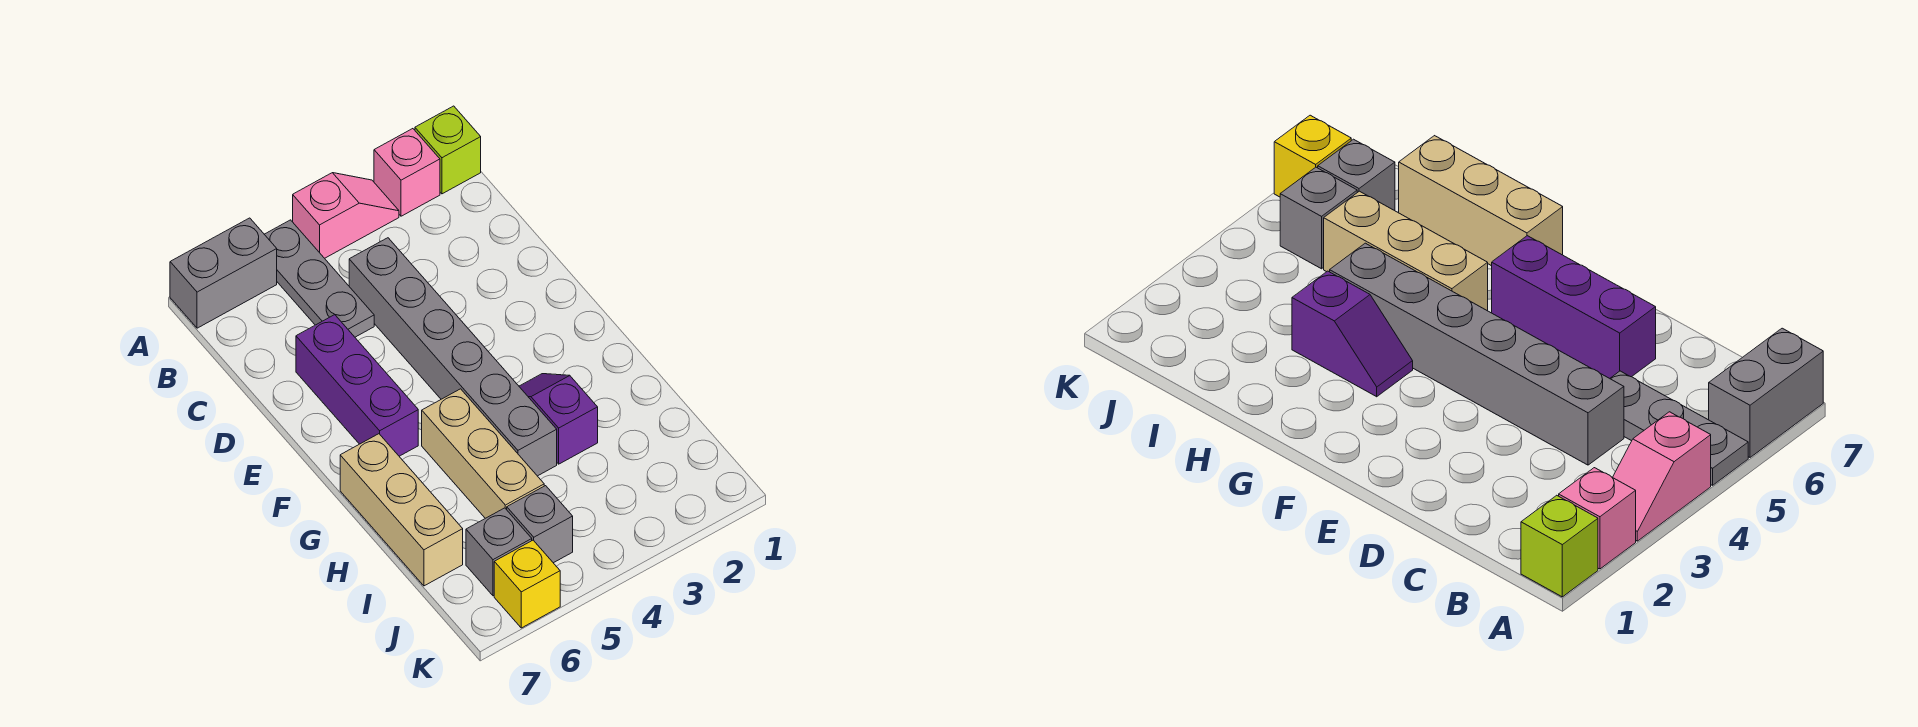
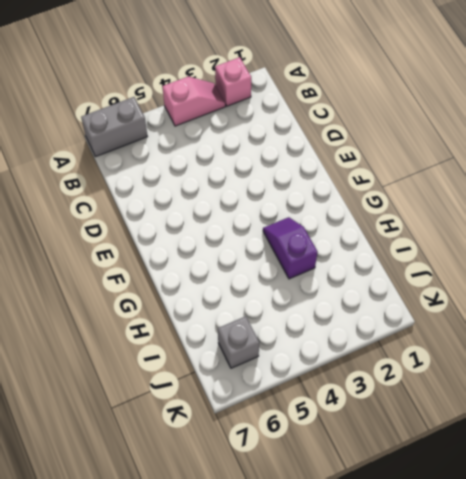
none -> lime brick A1 level 1
none -> grey plate A5:C5 level 1
none -> grey brick C4:H4 level 1

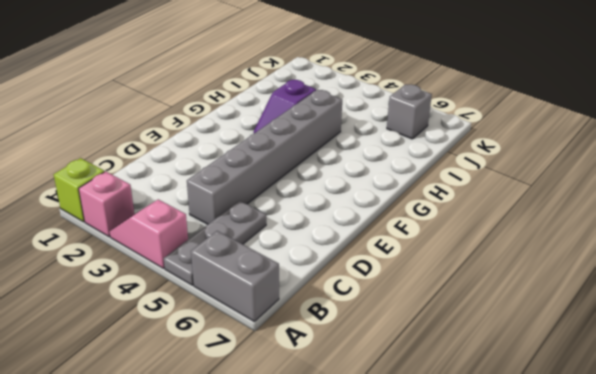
none -> purple brick D6:F6 level 1
none -> tan brick G5:I5 level 1
none -> tan brick G7:I7 level 1

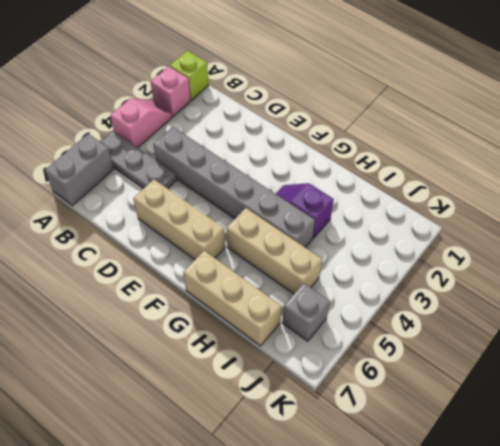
tan brick D6:F6 level 1 -> purple brick D6:F6 level 1
none -> grey brick J5 level 1
none -> yellow brick K6 level 1

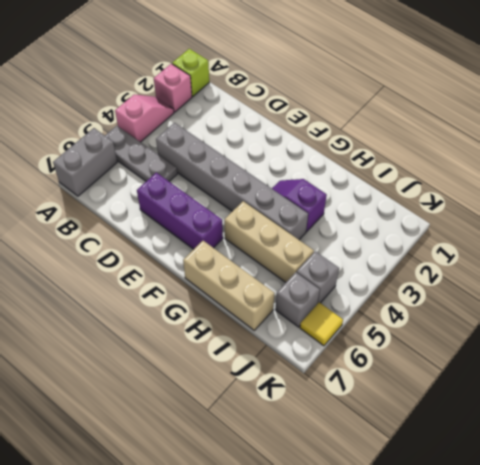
yellow tile K6 level 1 -> yellow brick K6 level 1

